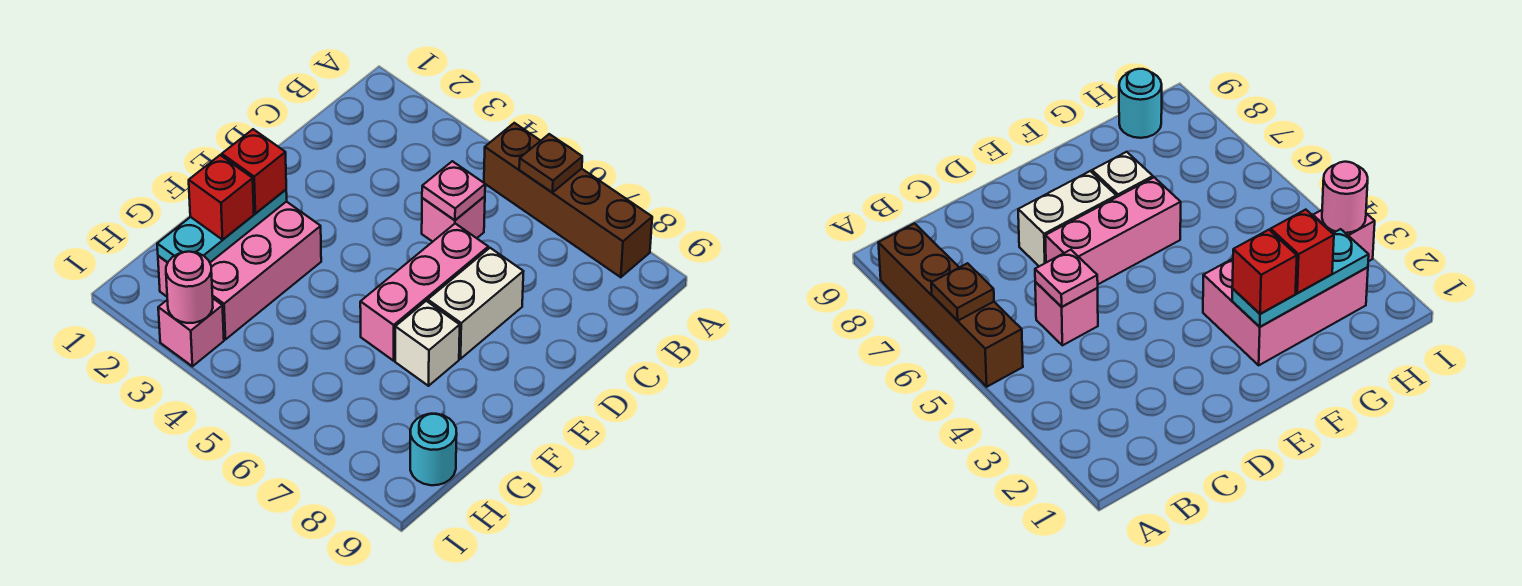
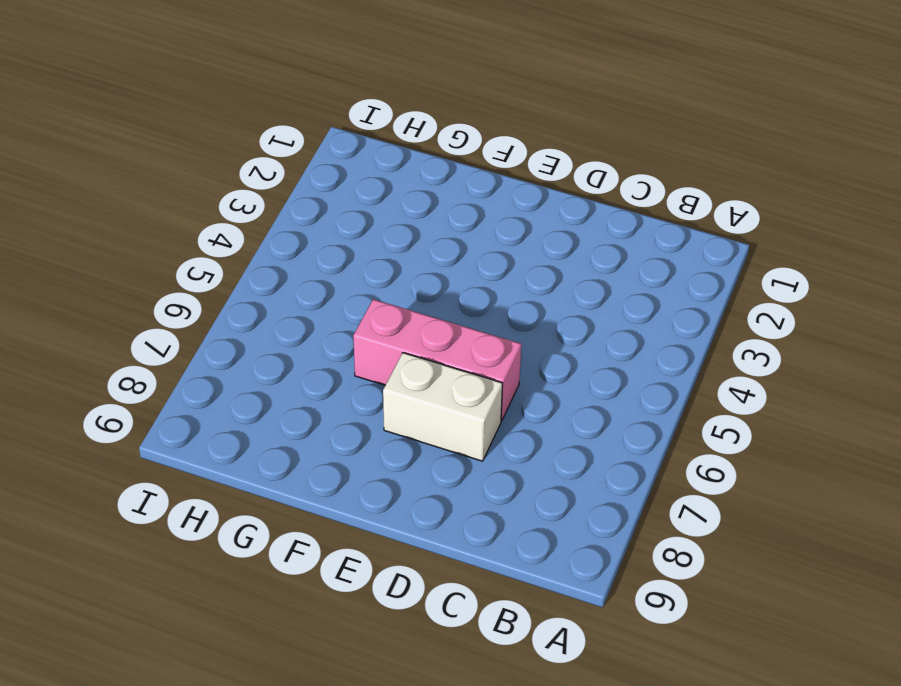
none -> brown brick A5:A8 level 1
none -> pink brick C5 level 1
none -> pink brick F2:H3 level 1

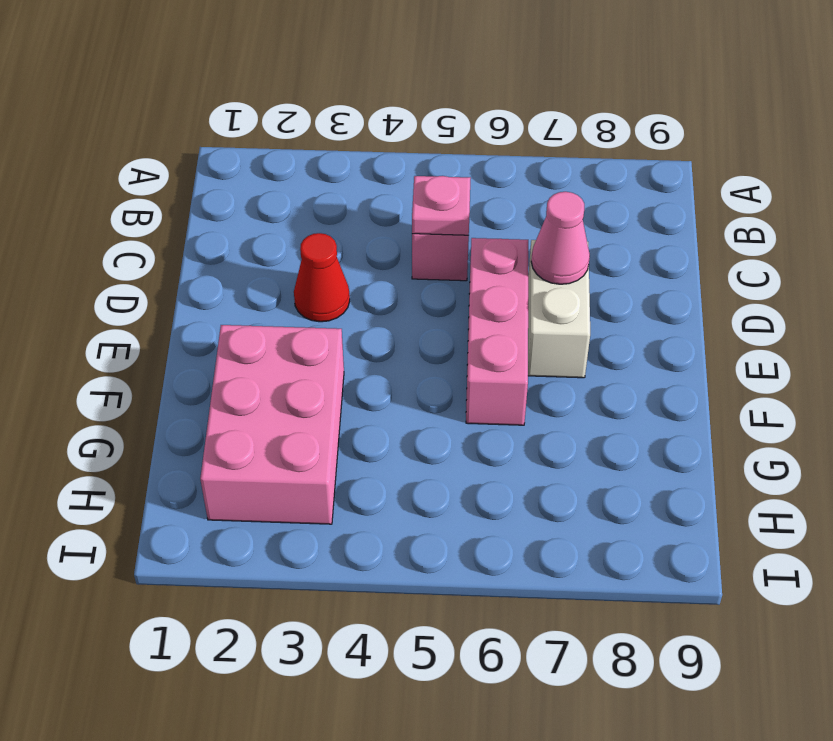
red cone D3 level 1 -> none
pink cone D7 level 2 -> none
none -> brown brick A5:A8 level 1
none -> white brick F7 level 1
none -> cyan round brick H9 level 1

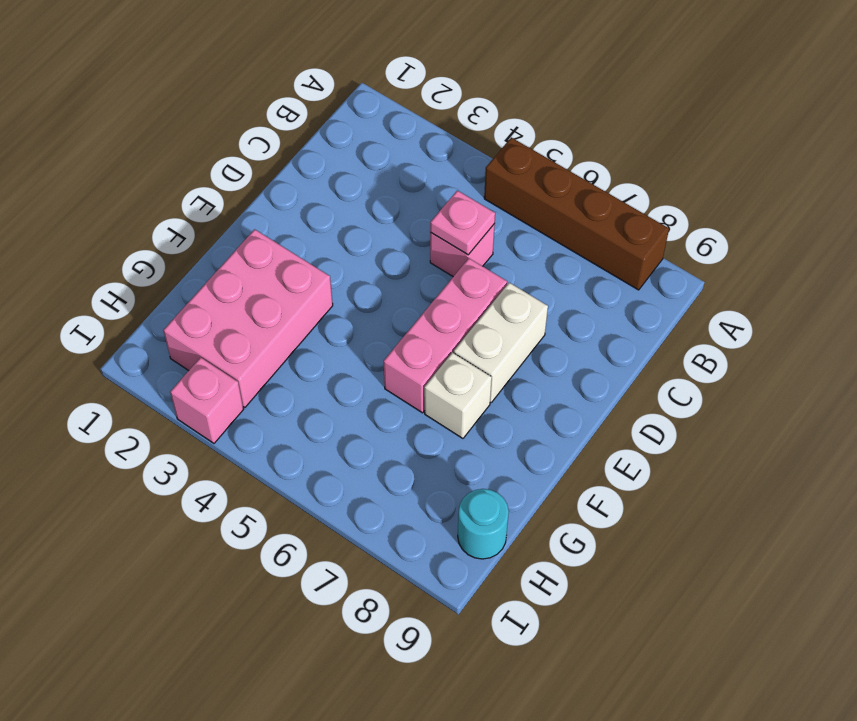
none -> brown plate A6 level 2
none -> cyan plate F2:H2 level 2
none -> pink round brick I3 level 2

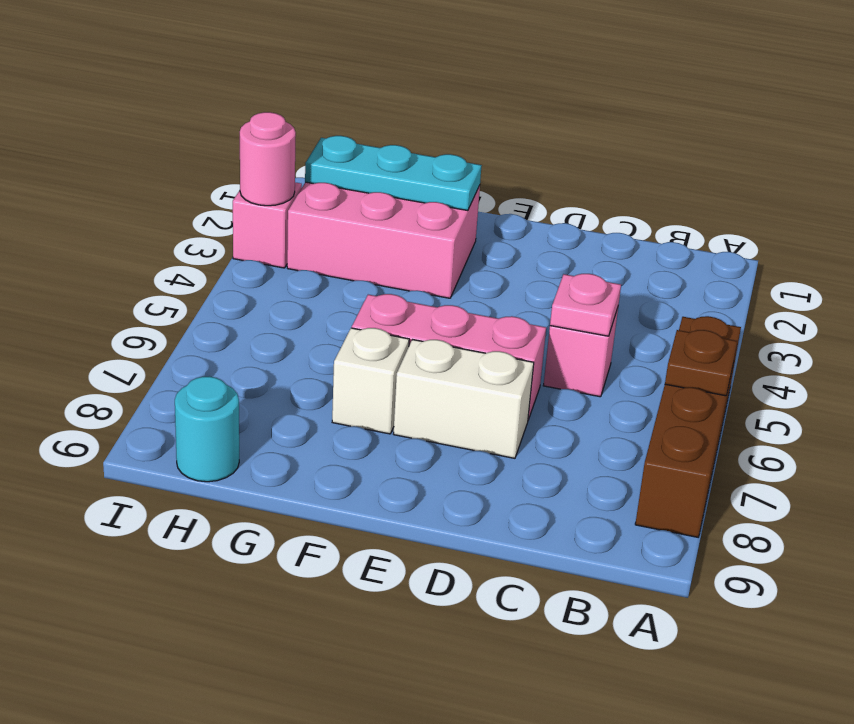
none -> red brick F2 level 3
none -> red brick G2 level 3

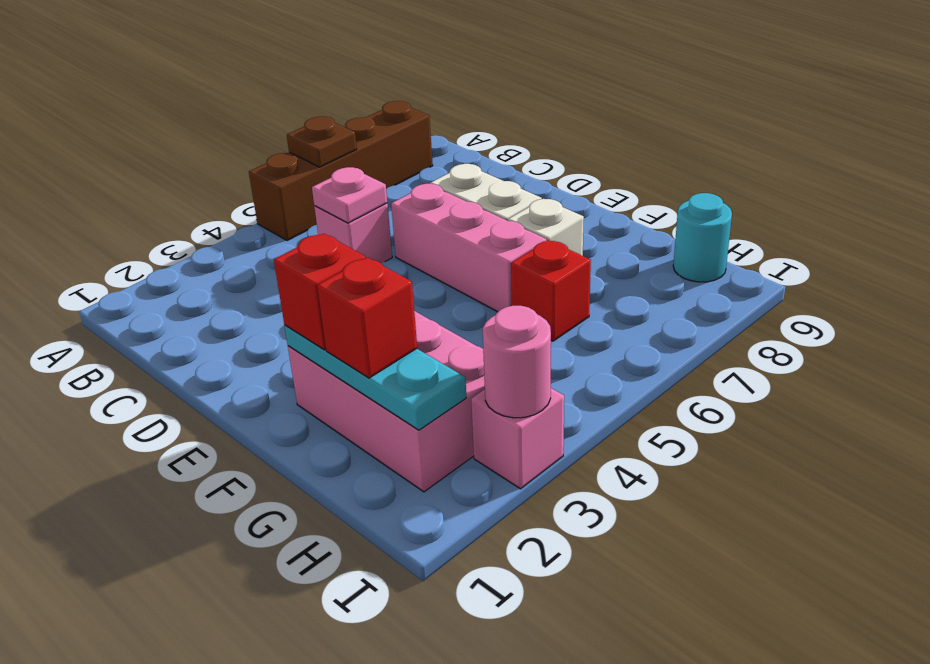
red brick G6 level 1 -> none

